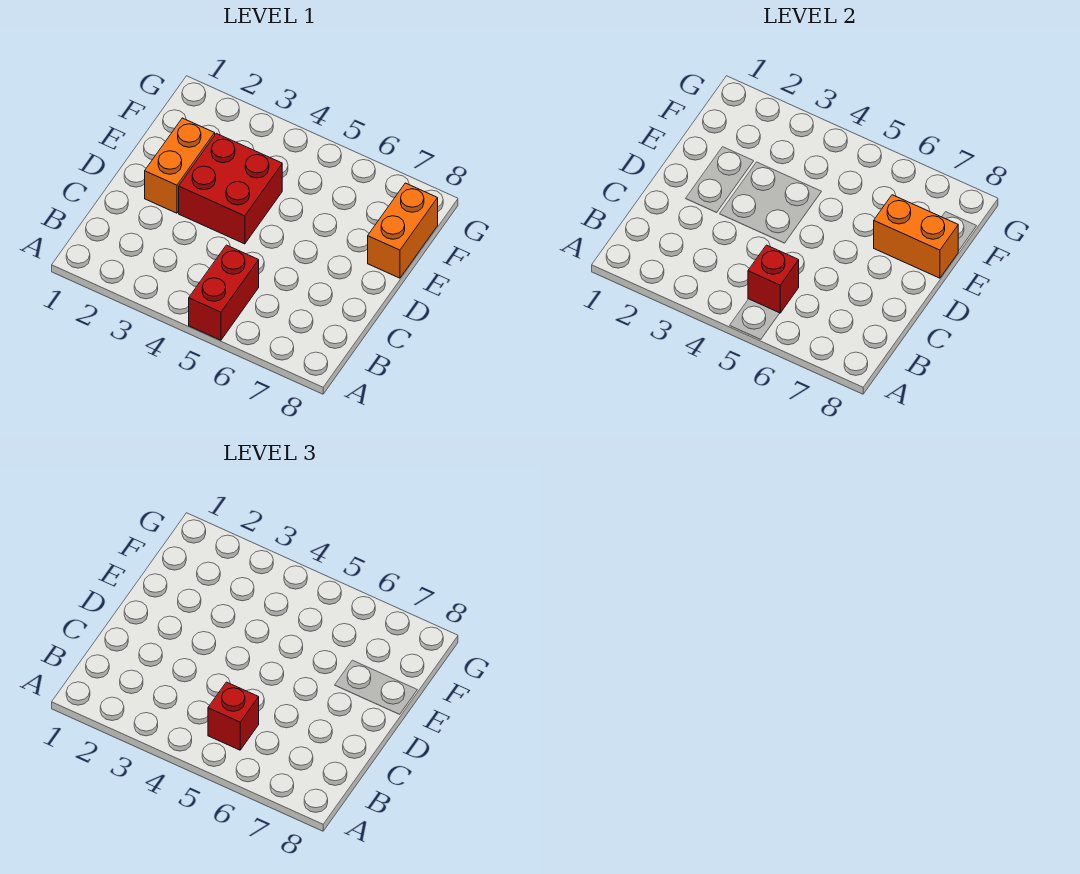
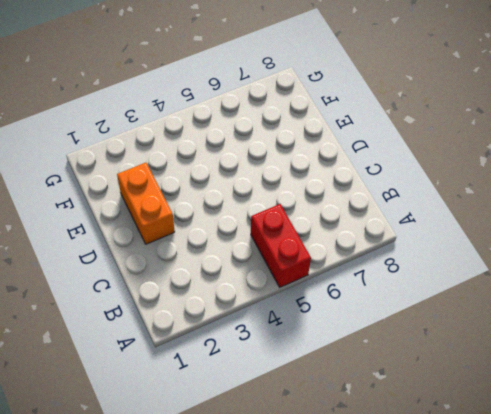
none -> red brick D3:E4 level 1
none -> orange brick E8:F8 level 1

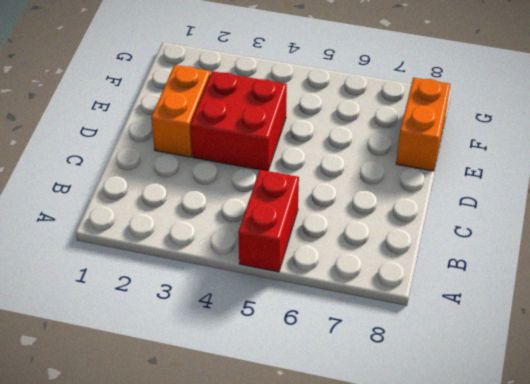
none -> red brick B5 level 2
none -> orange brick E7:E8 level 2

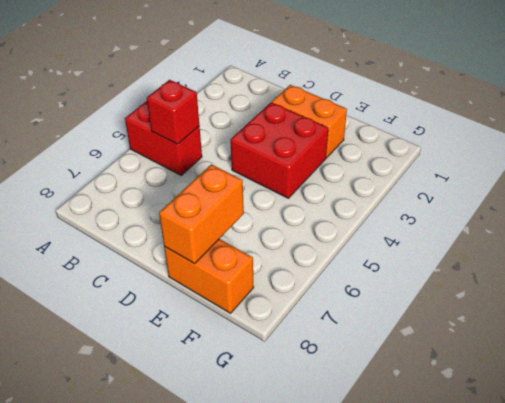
none -> red brick B5 level 3

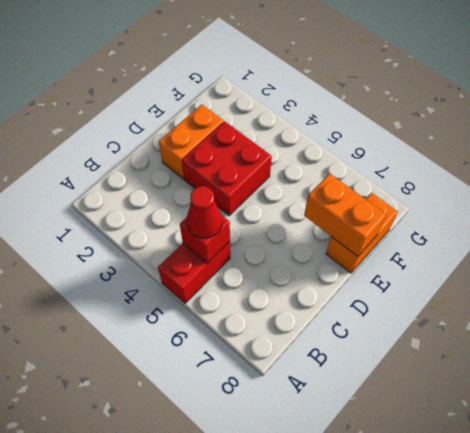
red cone B5 level 3 -> red brick B5 level 3

